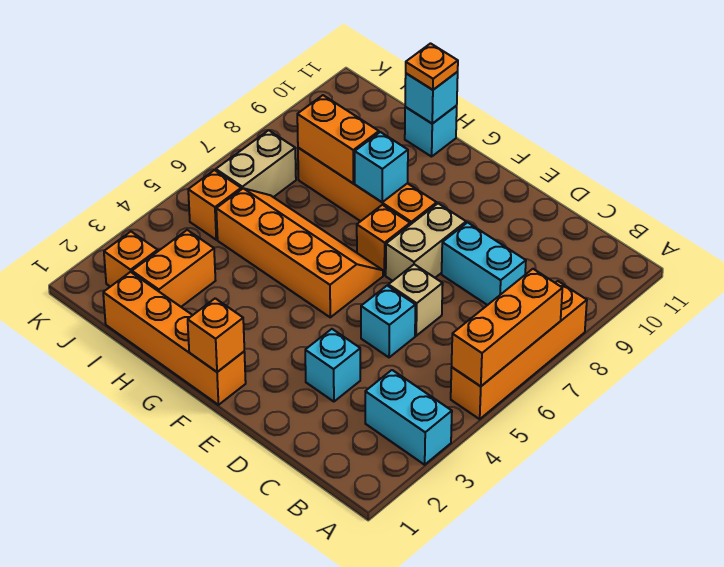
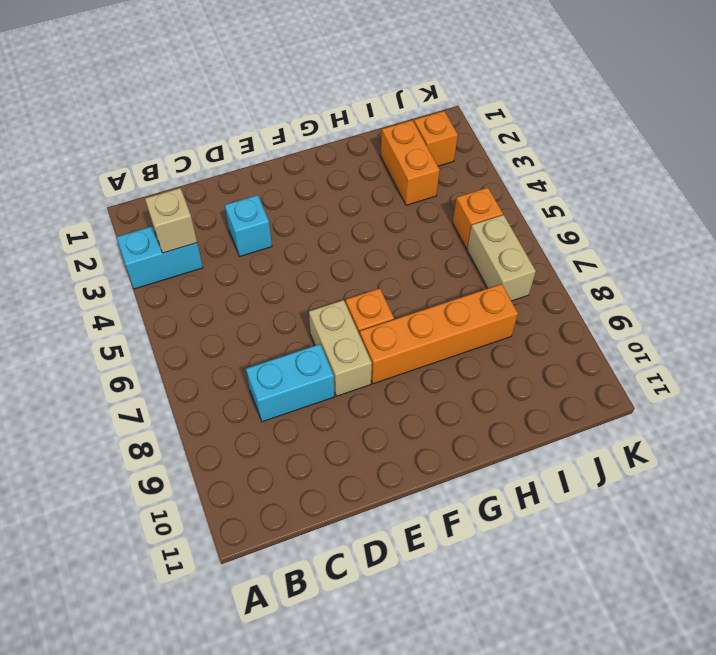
tan brick B3 level 2 -> tan brick D6 level 1
none -> orange brick A5:A8 level 1
none -> cyan brick D5 level 1
none -> orange brick F1:I1 level 1

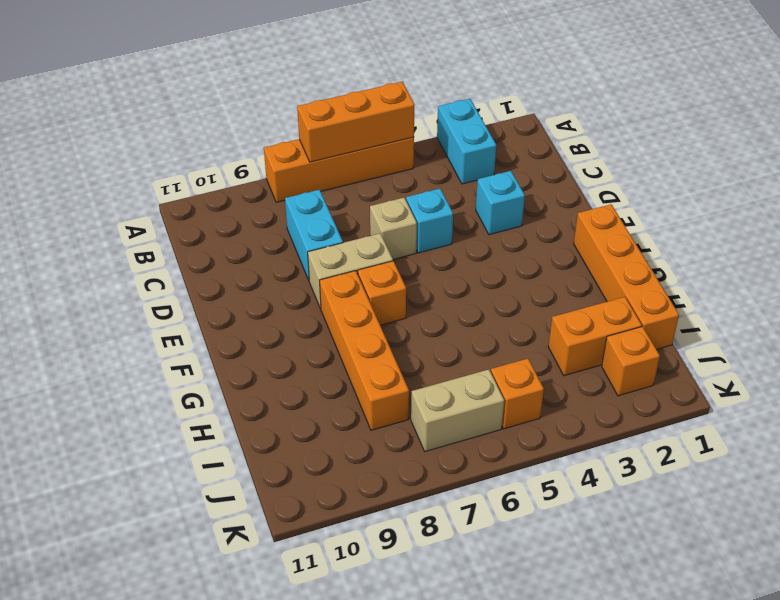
none -> orange slope F5:I6 level 1 top 5
none -> cyan brick H11 level 1
none -> orange brick F1 level 2

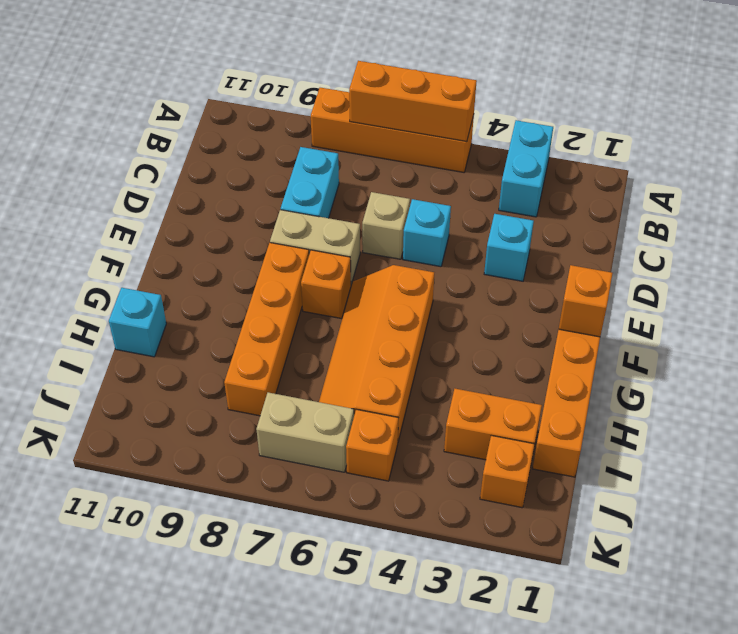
none -> cyan brick G8 level 2
none -> orange brick H8:I8 level 2
none -> cyan brick H11 level 2

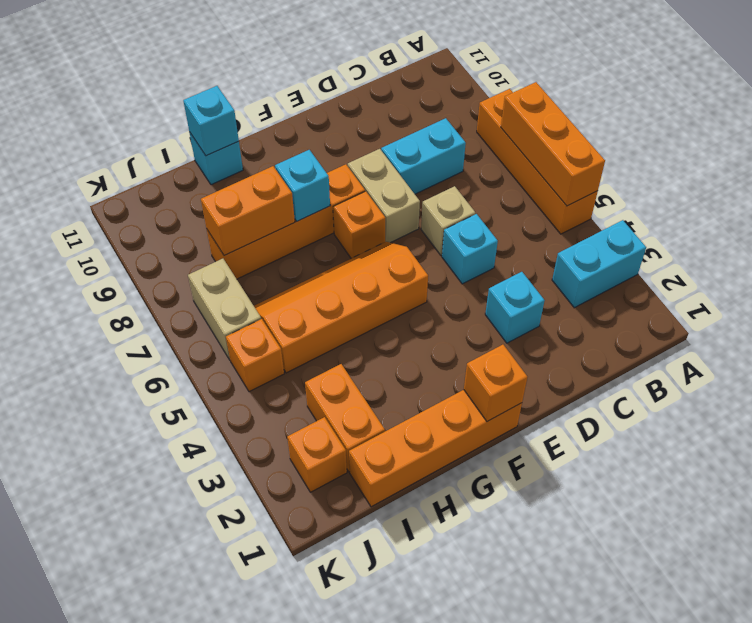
none -> orange plate H11 level 3

